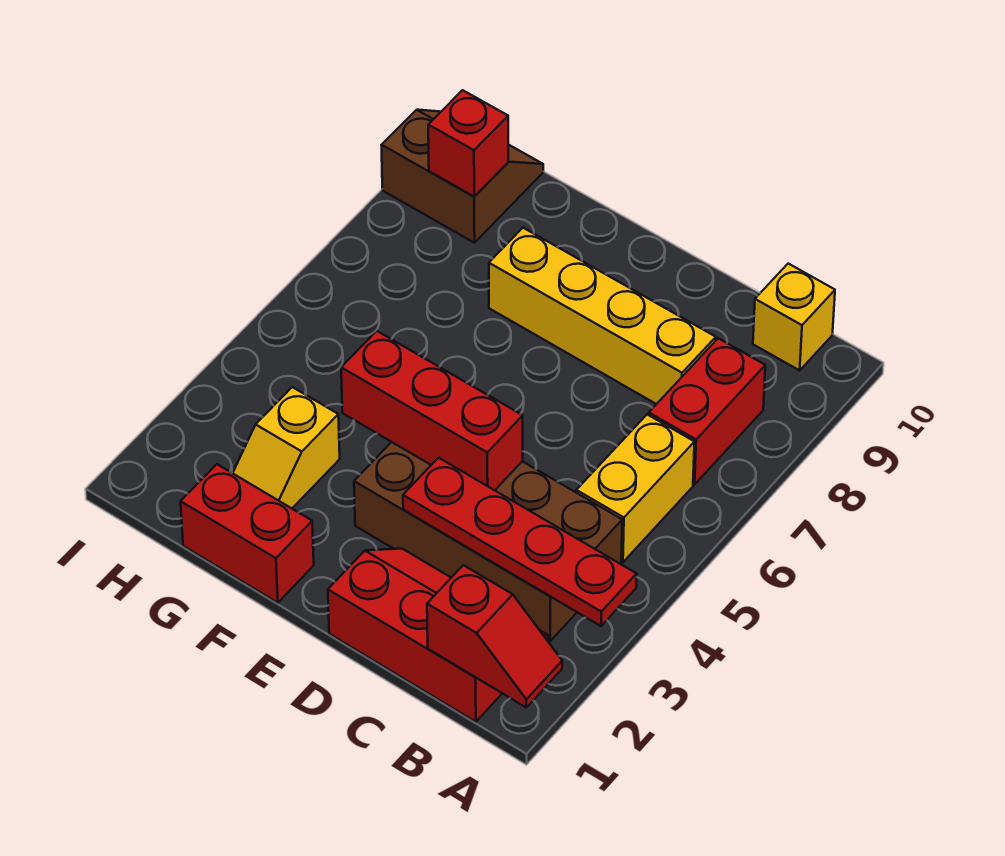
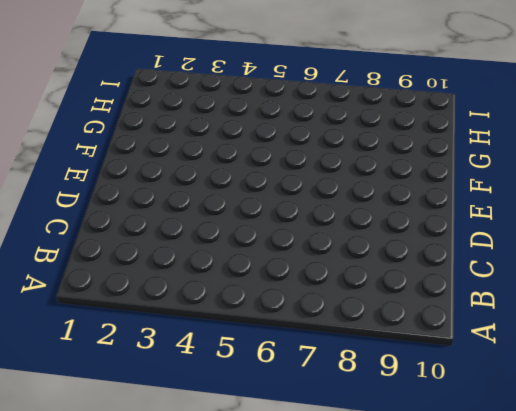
none -> red slope B1:D2 level 1 top 1
none -> brown brick B3:E4 level 1
none -> yellow brick B5:B6 level 1

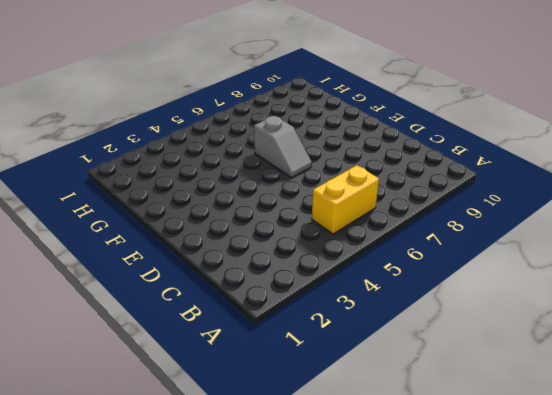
grey slope E6:F6 level 1 top F -> none
none -> red slope B1:D2 level 1 top 1
none -> brown brick B3:E4 level 1
none -> red brick B7:B8 level 1

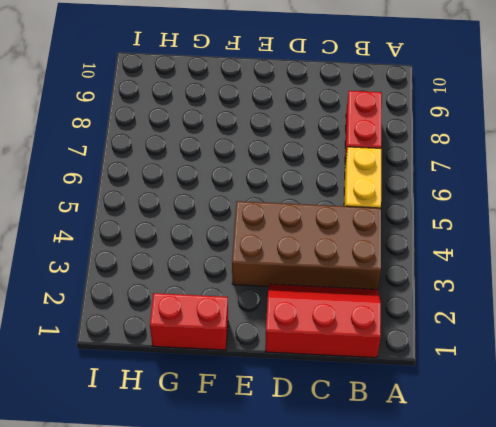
none -> yellow brick B10 level 1
none -> yellow brick C8:F8 level 1
none -> yellow slope G2:G3 level 1 top 3

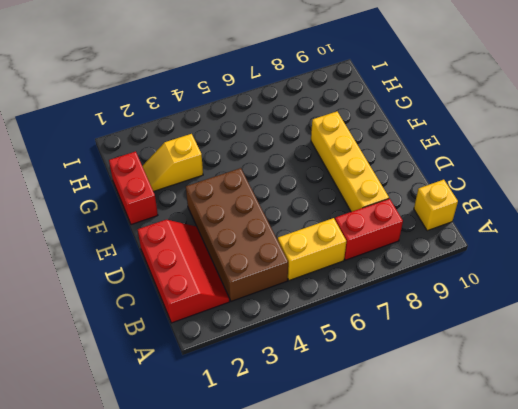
none -> brown slope H9:I10 level 1 top 9
none -> red slope A1:B1 level 2 top B
none -> red plate A3:D3 level 2

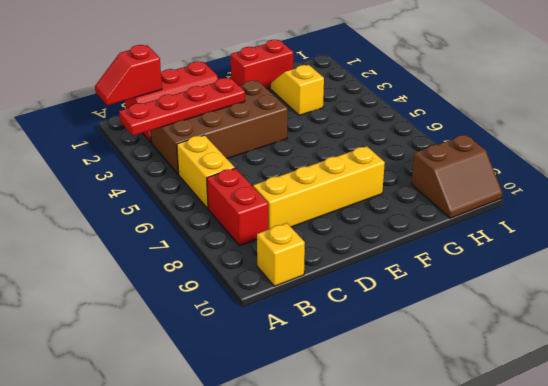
none -> red brick D4:F4 level 2
none -> red brick H9 level 2

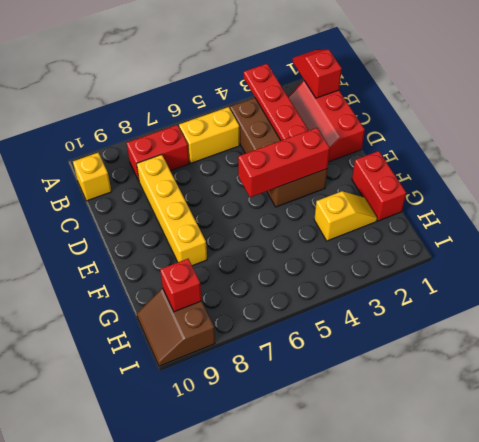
red brick E3:E5 level 2 -> red brick D4:F4 level 2

